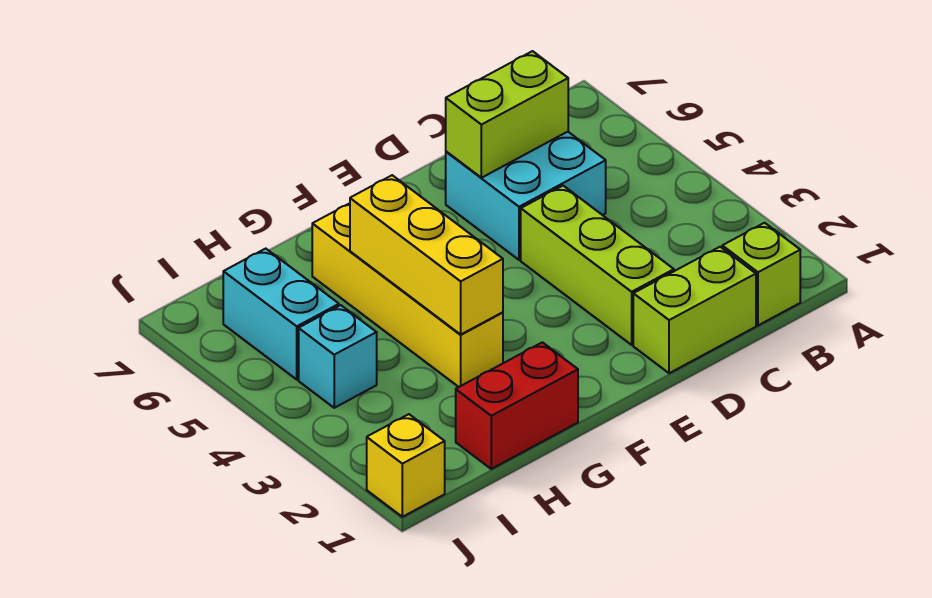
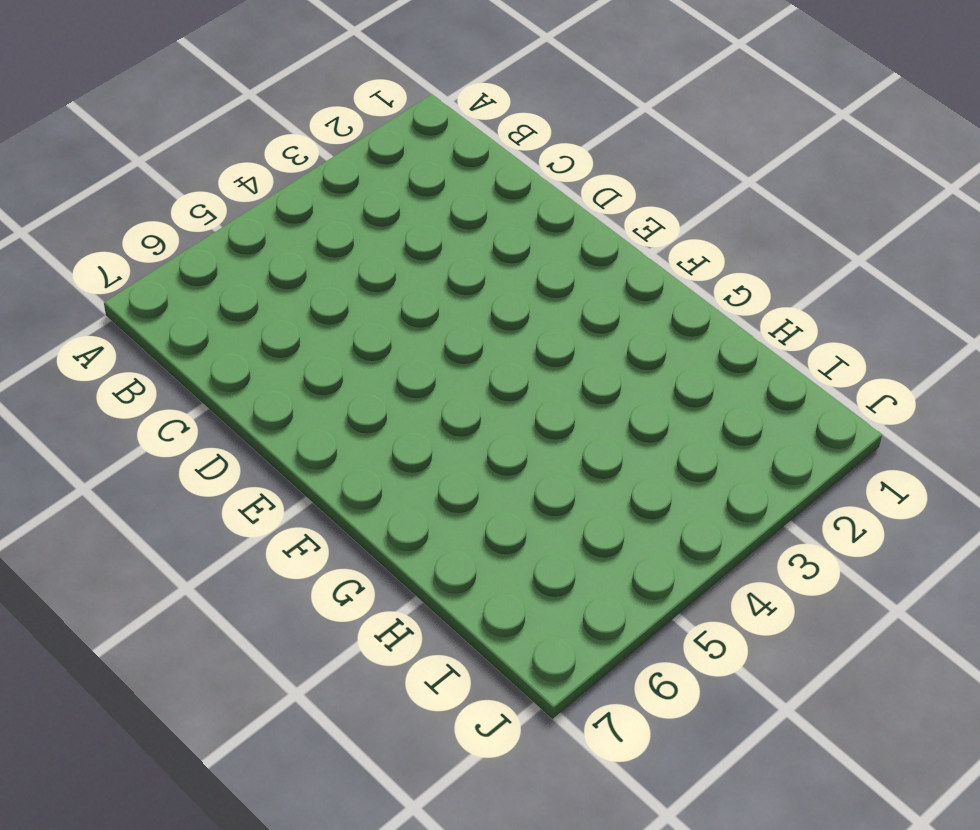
none -> lime brick B1 level 1
none -> lime brick C1:D1 level 1

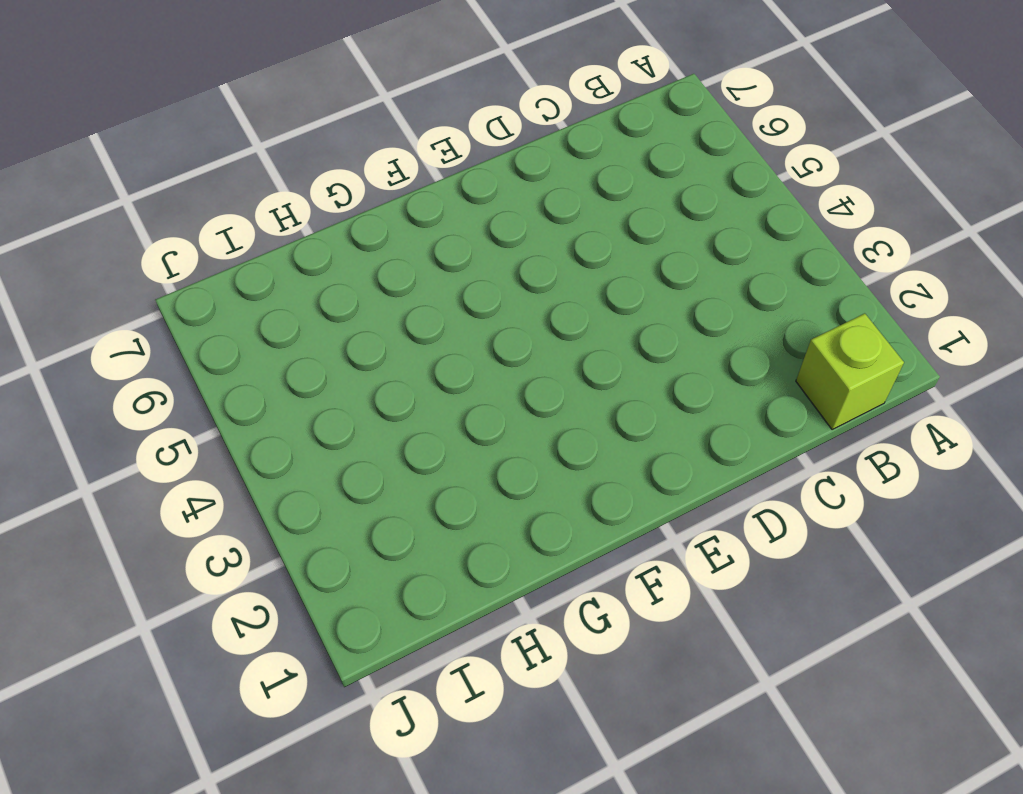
none -> lime brick C1:D1 level 1
none -> cyan brick C5:D6 level 1

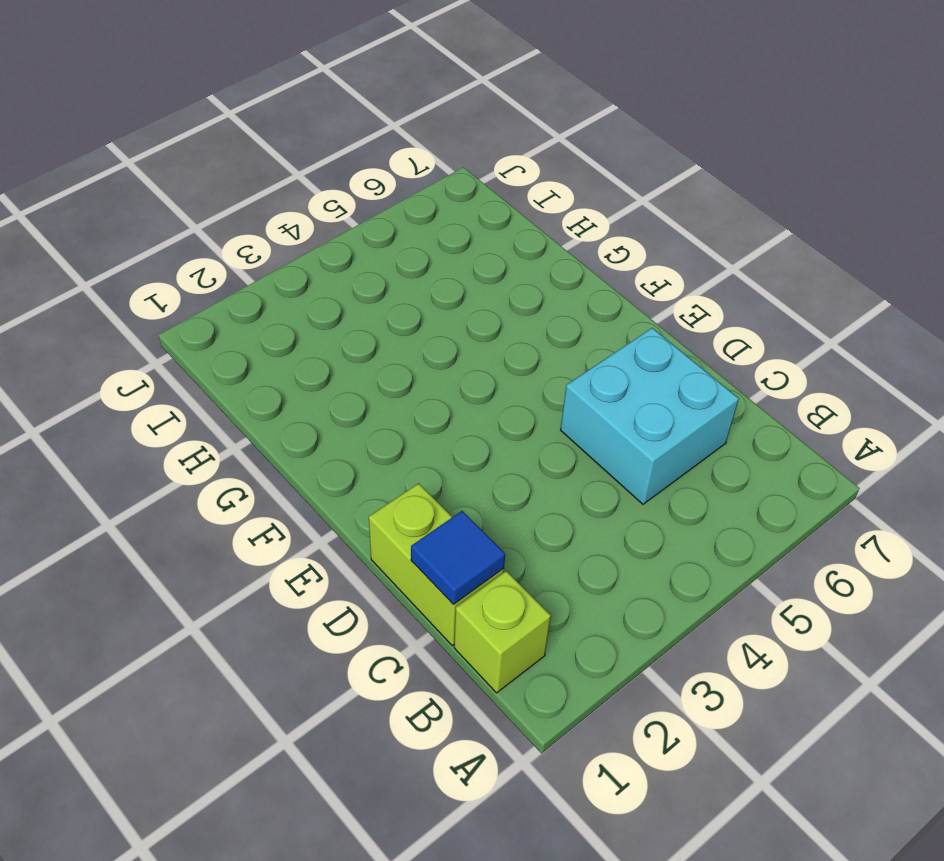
blue tile C1 level 2 -> none
none -> lime brick D2:D4 level 1
none -> red brick G1:H1 level 1

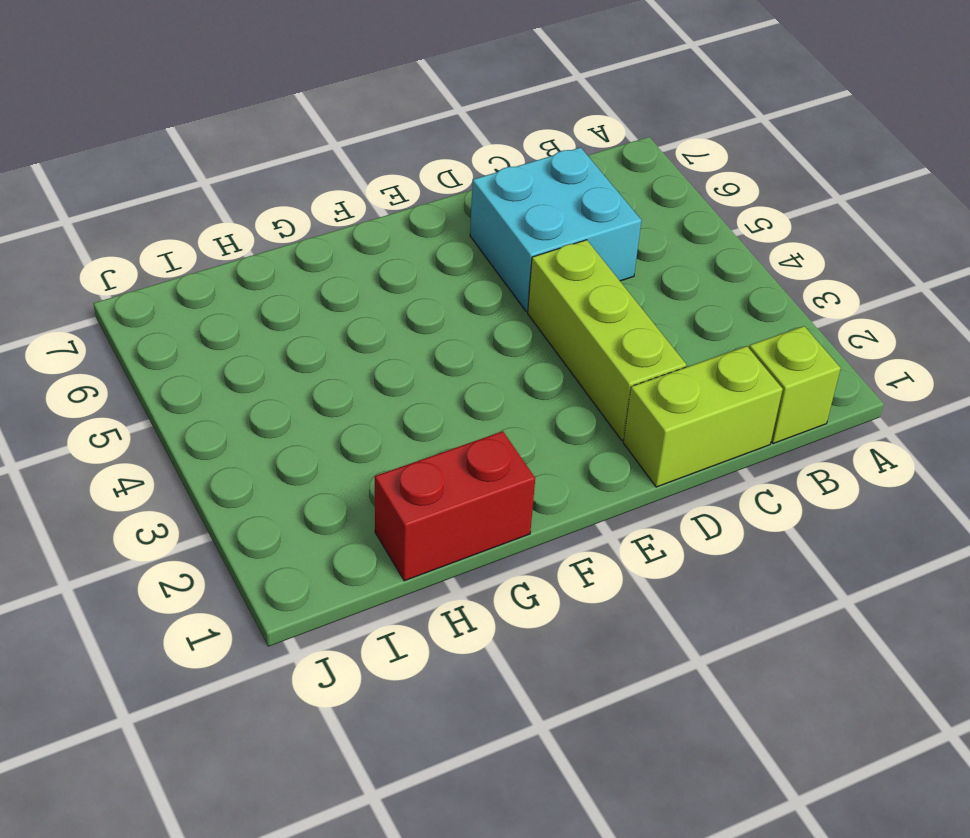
none -> yellow brick G3:G6 level 1
none -> cyan brick I4 level 1

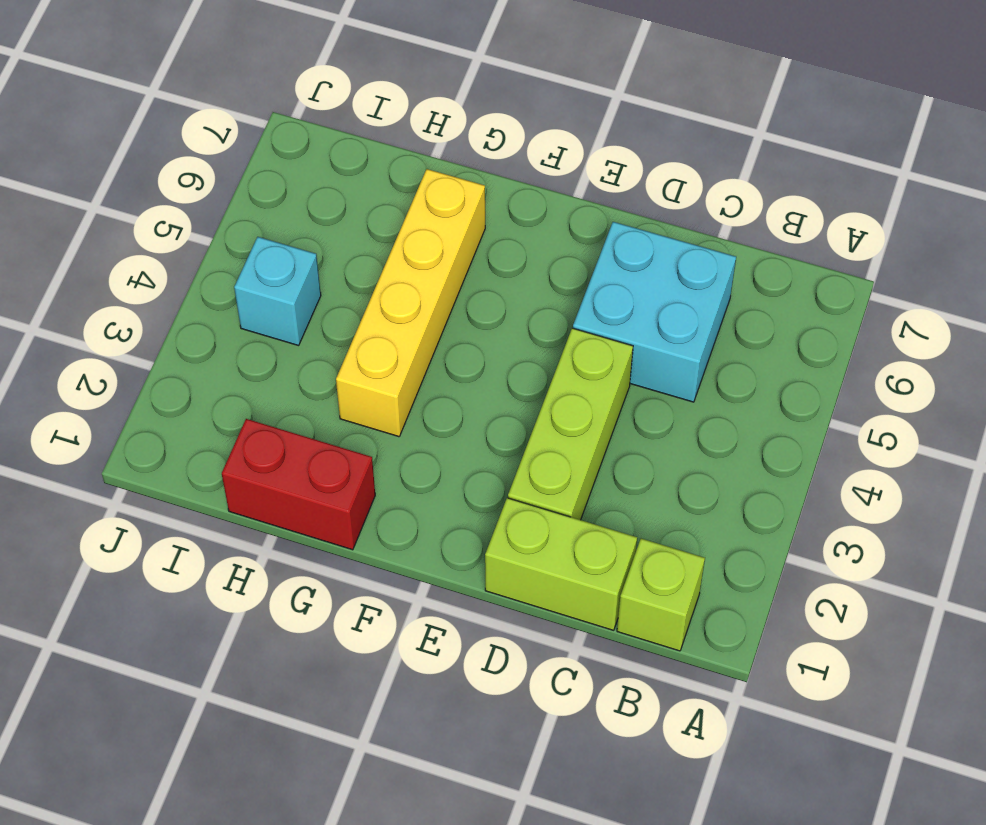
none -> cyan brick I5:I6 level 1
none -> yellow brick J1 level 1

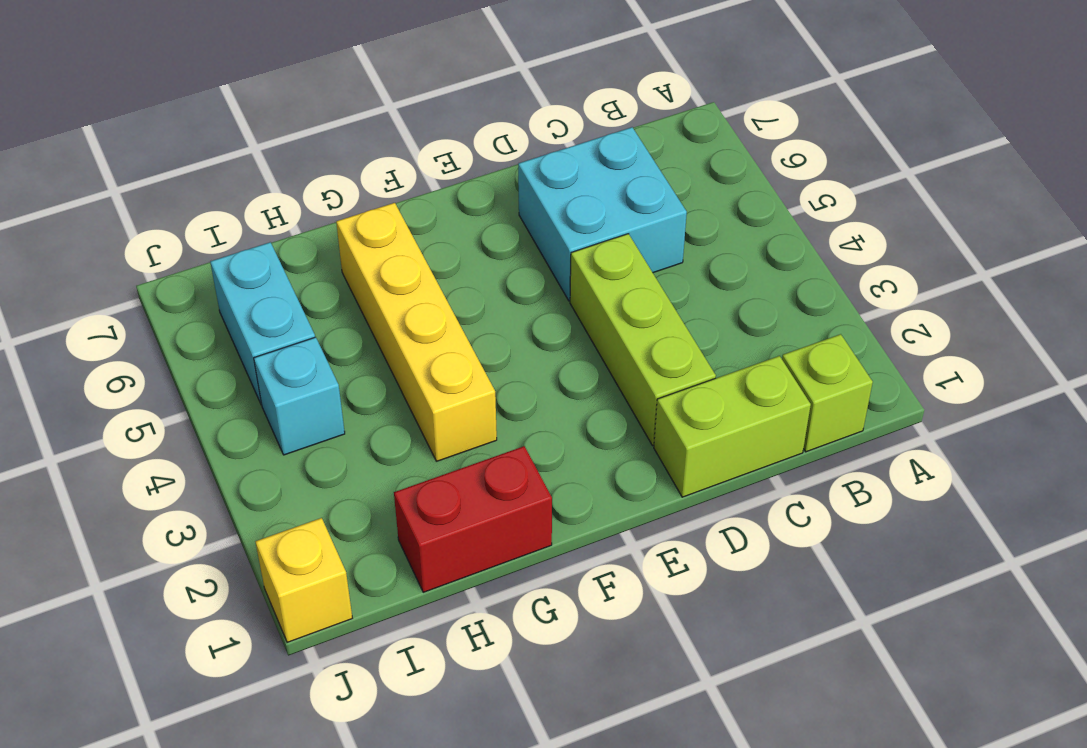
none -> lime brick C6:D6 level 2
none -> yellow brick G3:G5 level 2

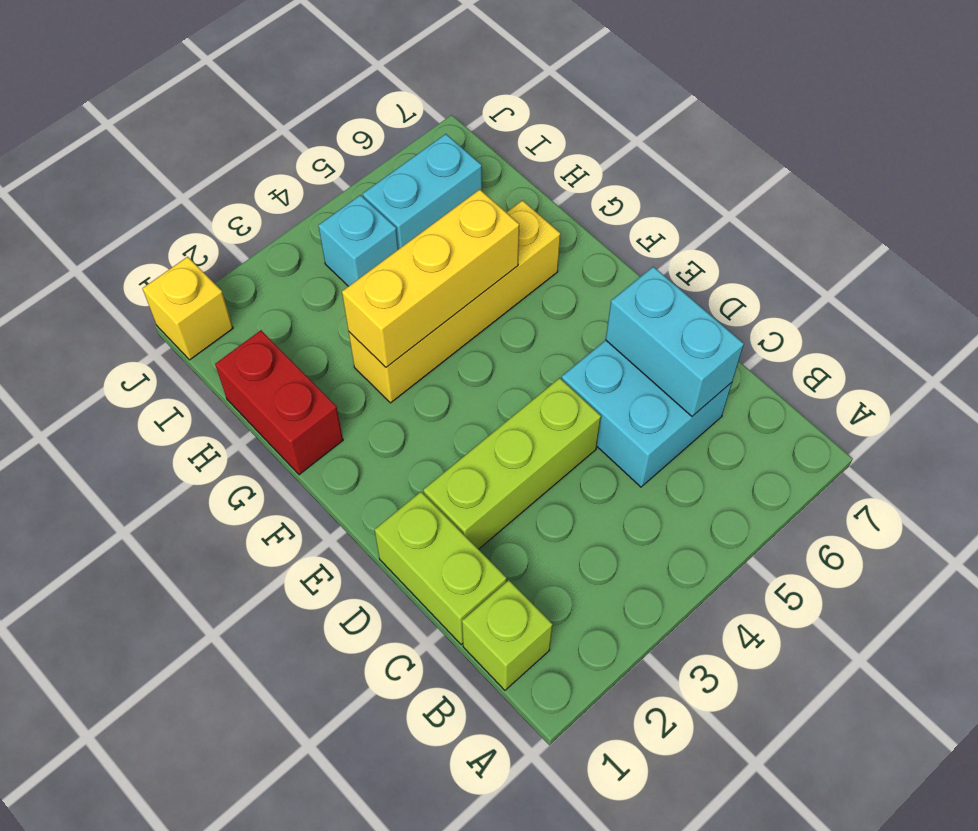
cyan brick C6:D6 level 2 -> lime brick C6:D6 level 2

